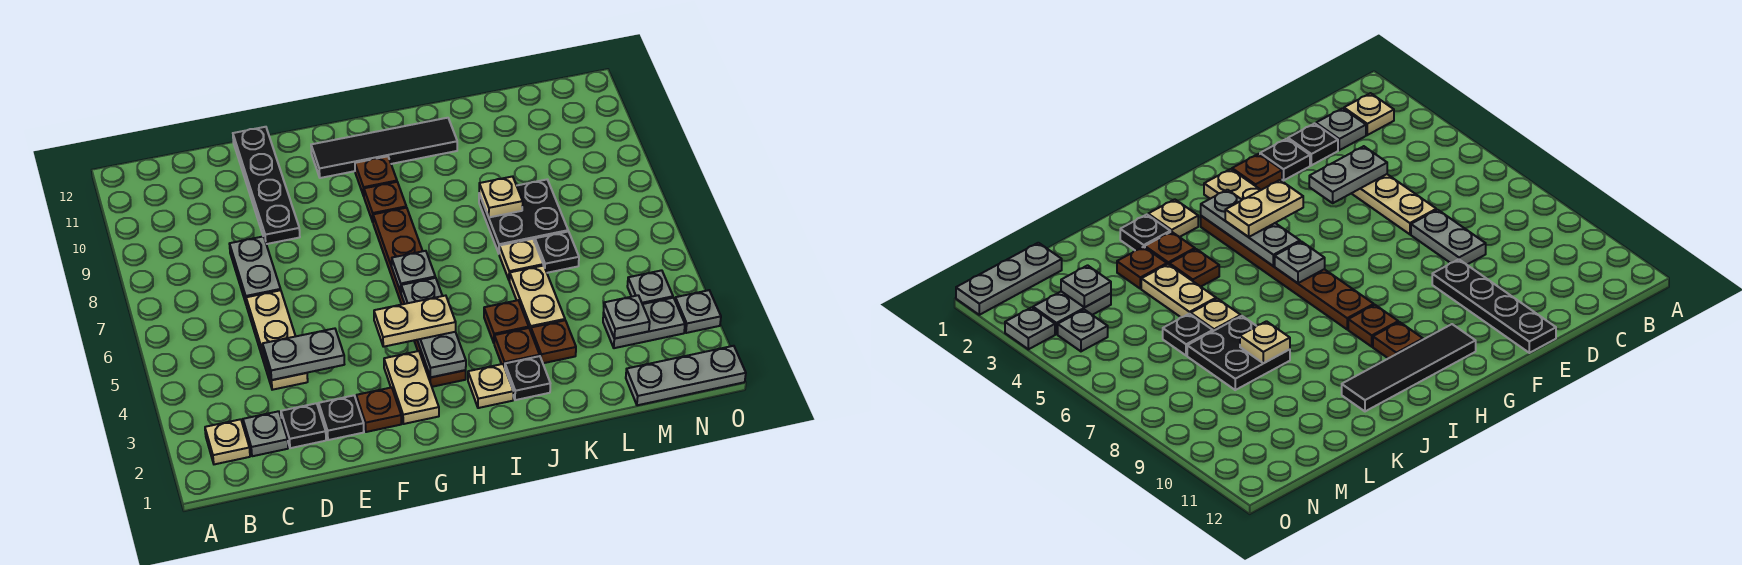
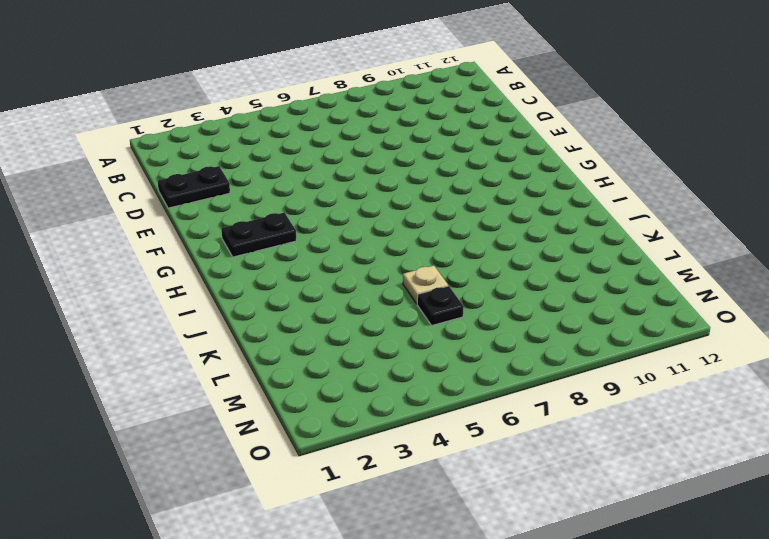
black plate D1:D2 level 1 -> black plate D2 level 1
black plate G2:G3 level 1 -> tan plate G2:G3 level 1
none -> tan plate B2 level 1
none -> grey plate C2 level 1
none -> tan plate D4:D6 level 1
none -> grey plate D7:D8 level 1

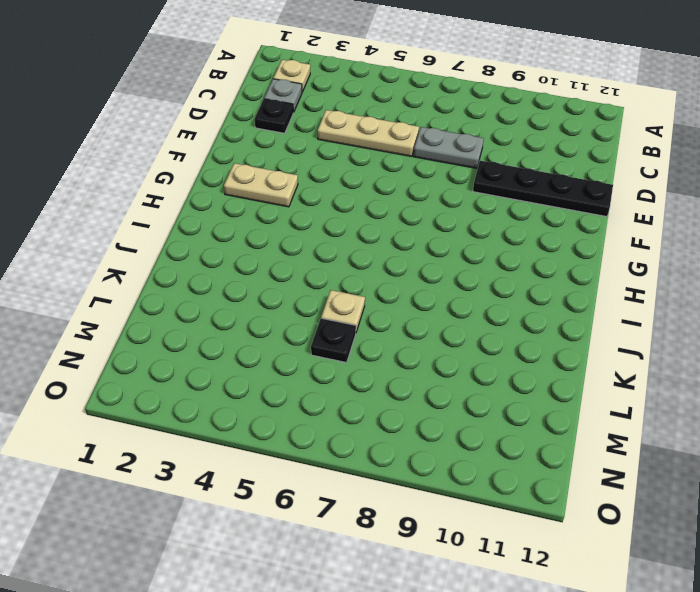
none -> black plate E2 level 1
none -> brown plate F2 level 1
none -> black tile G11:J11 level 1
none -> brown plate H3:H8 level 1

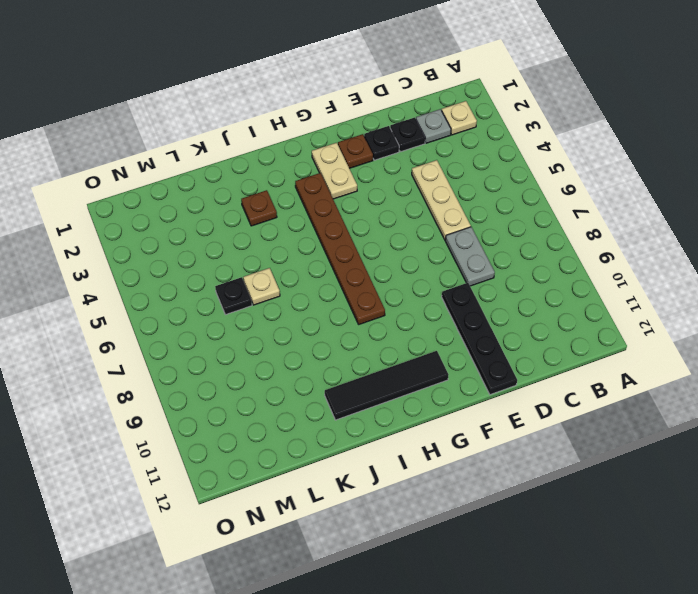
none -> brown plate H9 level 1
none -> brown plate H10 level 1
none -> tan plate I2 level 1
none -> black plate J2 level 1

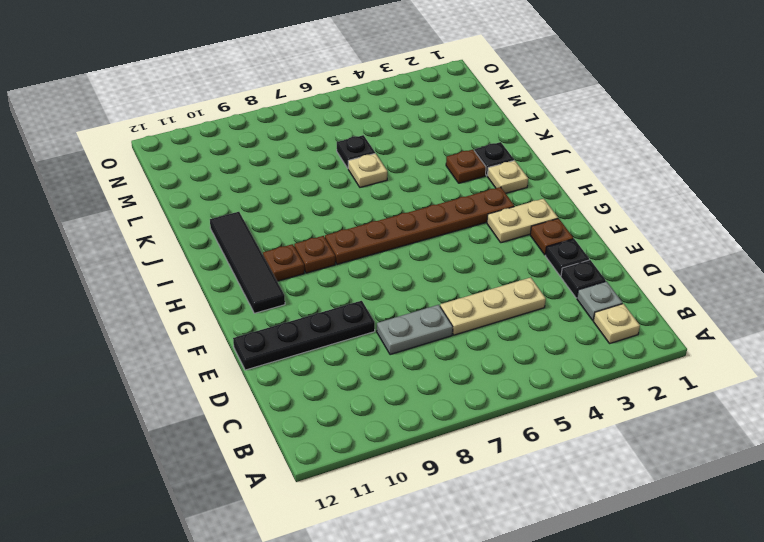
none -> brown plate J4 level 1
none -> brown plate K3 level 1
none -> tan plate K4:K5 level 1
none -> black plate K7:L8 level 1

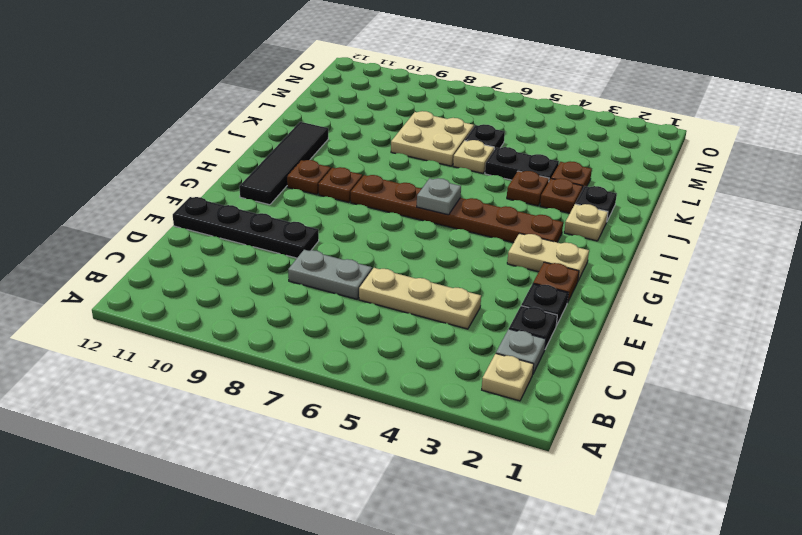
black plate K4:K5 level 1 -> tan plate K4:K5 level 1
tan plate K7:L8 level 1 -> black plate K7:L8 level 1
none -> grey plate M1:O1 level 1
none -> grey plate M3:N3 level 1
none -> grey plate N4 level 1
none -> grey plate O3 level 1

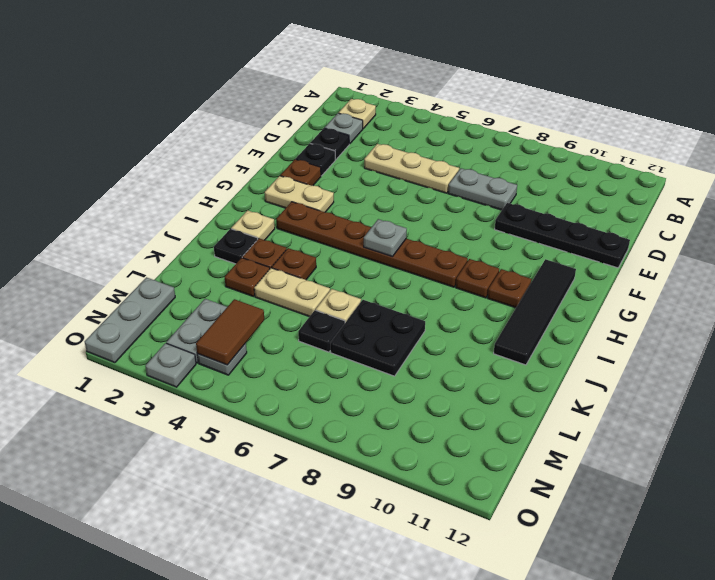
brown tile M4:N4 level 2 -> none
none -> grey plate D4:E4 level 2
none -> grey plate H3:H5 level 2
none -> tan plate K8 level 2
none -> grey plate M3 level 2

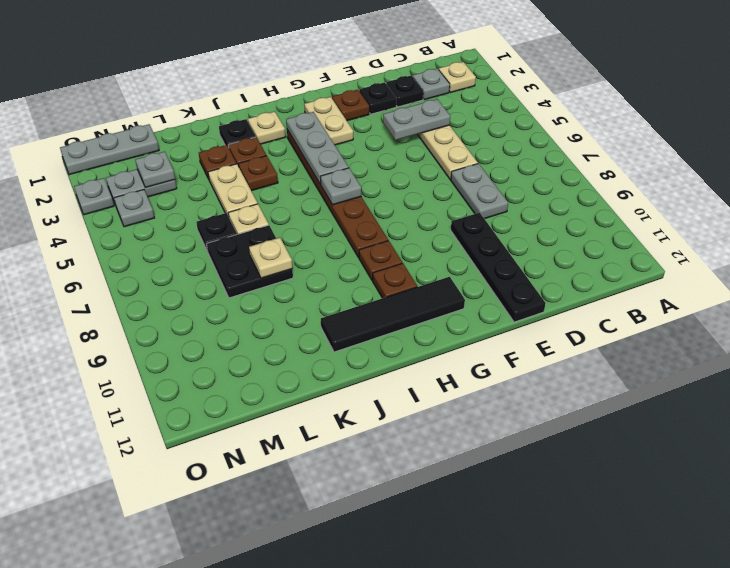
none -> tan plate G4:H4 level 3

